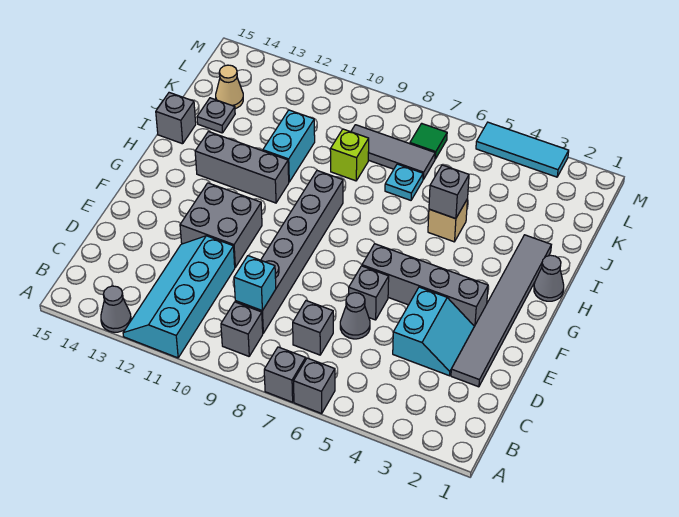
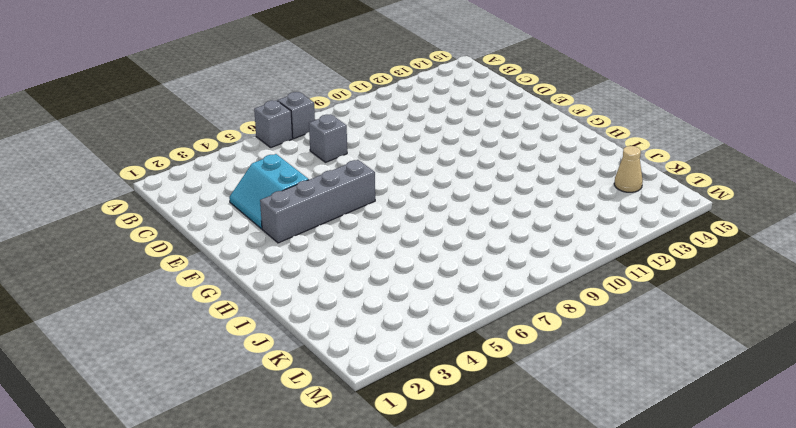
none -> cyan slope A11:D12 level 1 top 11
none -> grey cone A13 level 1
none -> grey brick B9 level 1

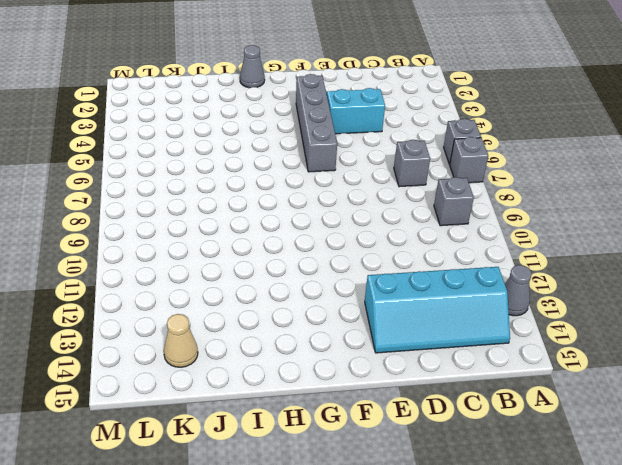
cyan slope B13:E14 level 1 top 13 -> cyan slope A11:D12 level 1 top 11
none -> grey brick C9:H9 level 1
none -> grey tile D2:I2 level 1
none -> grey cone D6 level 1

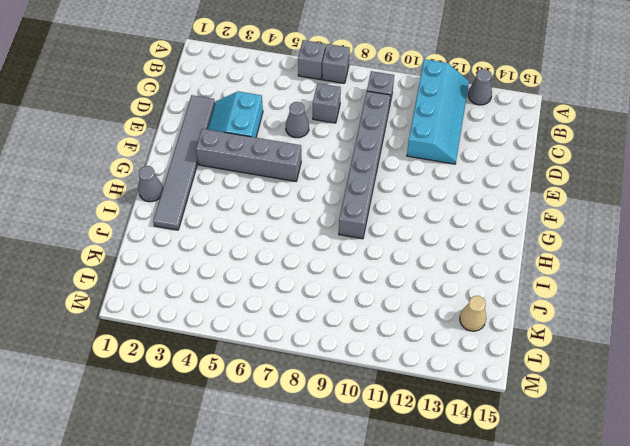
none -> grey brick E6 level 1
none -> grey brick E11:F12 level 1
none -> grey brick H11:H13 level 1

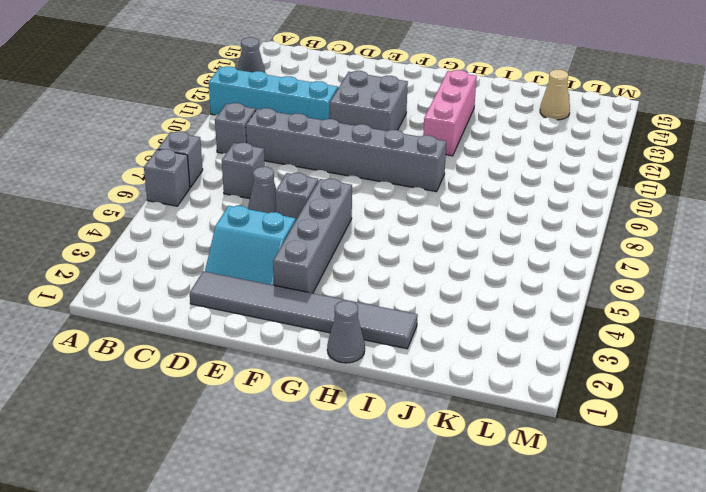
pink brick H11:H13 level 1 -> grey brick H11:H13 level 1
none -> tan brick I5 level 1
none -> cyan brick I11:J11 level 1
none -> grey brick I15 level 1

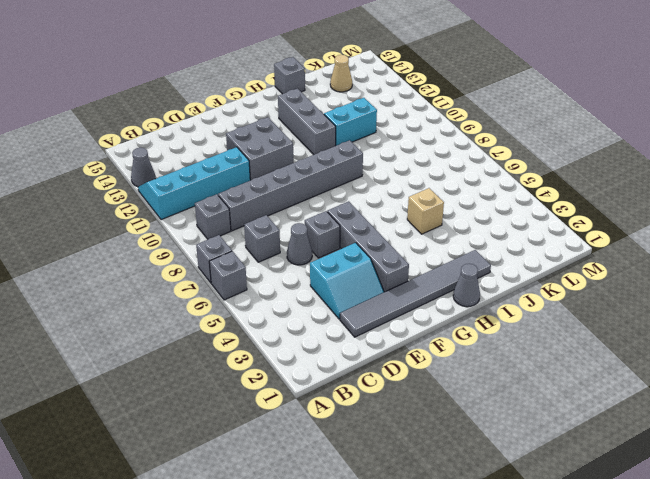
none -> cyan plate J7 level 1
none -> lime brick J9 level 1
none -> grey plate J14 level 1

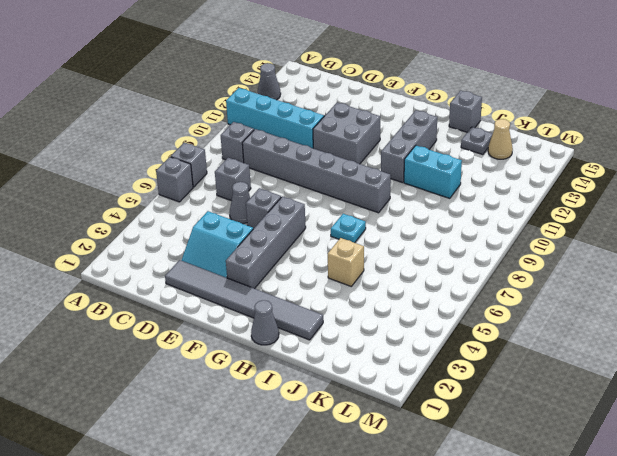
cyan plate H7 level 1 -> cyan plate J7 level 1
none -> lime brick J9 level 1
none -> grey tile K7:K9 level 1
none -> green tile L7 level 1

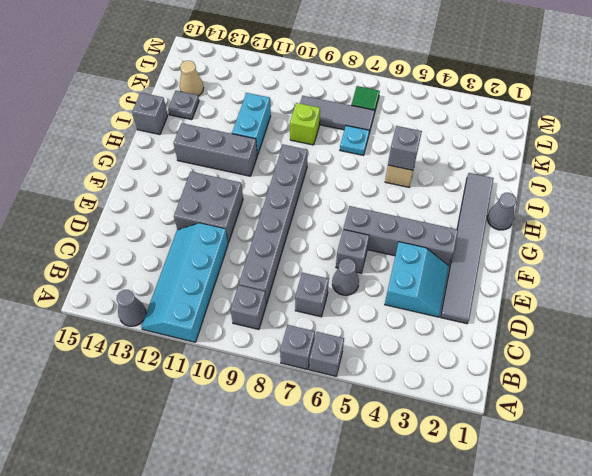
none -> cyan tile M3:M5 level 1
none -> cyan brick C9 level 2

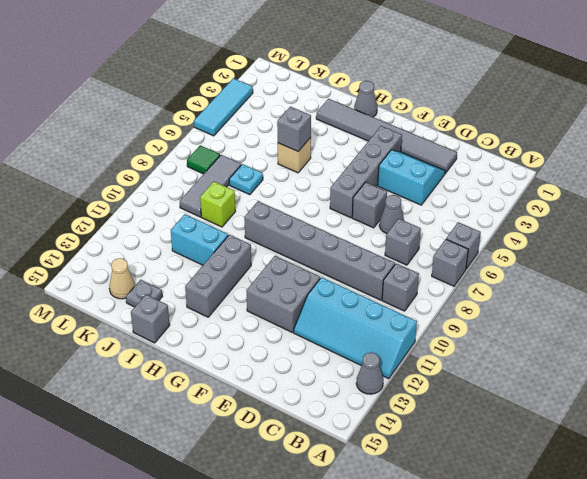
none -> cyan brick C9 level 2

